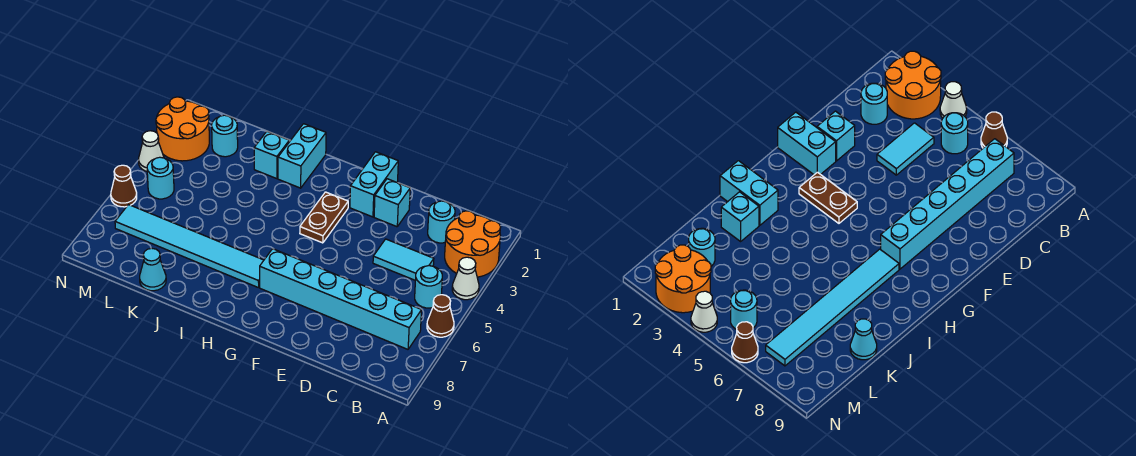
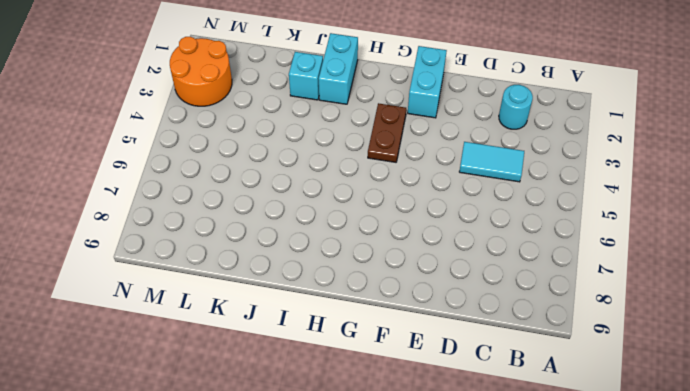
none -> orange round brick A2:B3 level 1
none -> white cone A4 level 1
none -> brown cone A6 level 1

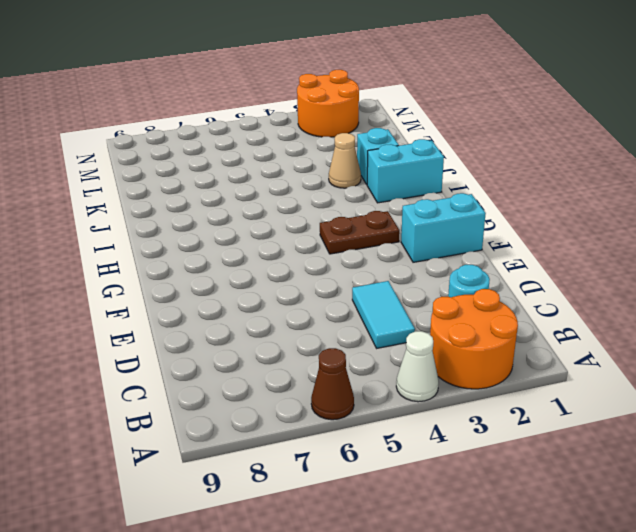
tan cone J3 level 1 -> none
none -> cyan round brick B5 level 1
none -> cyan brick B7:G7 level 1
none -> cyan brick E2 level 1

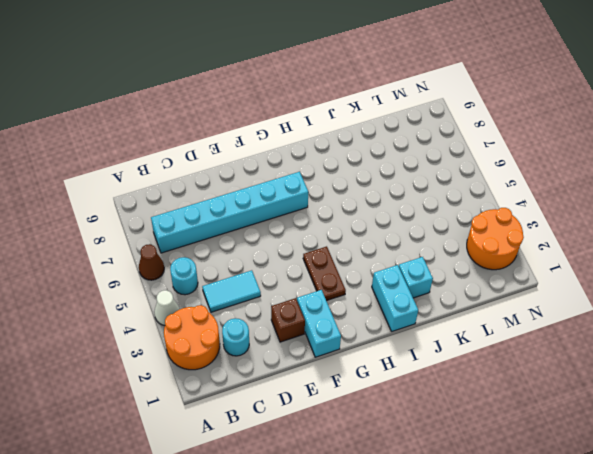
brown brick E2 level 1 -> cyan brick E2 level 1
none -> cyan tile H7:M7 level 1
none -> cyan cone K9 level 1
none -> cyan round brick L2 level 1

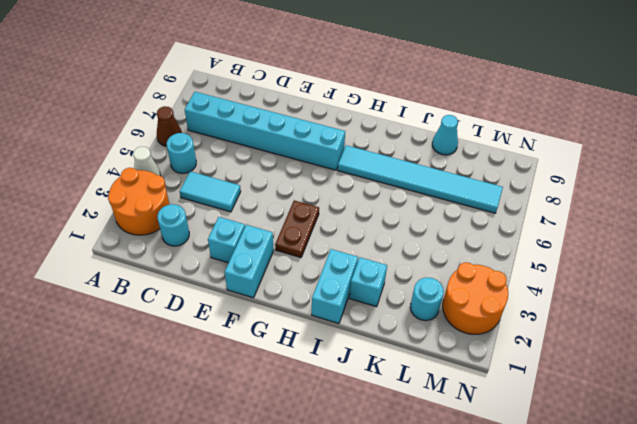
none -> cyan round brick M5 level 1
none -> white cone N4 level 1
none -> brown cone N6 level 1

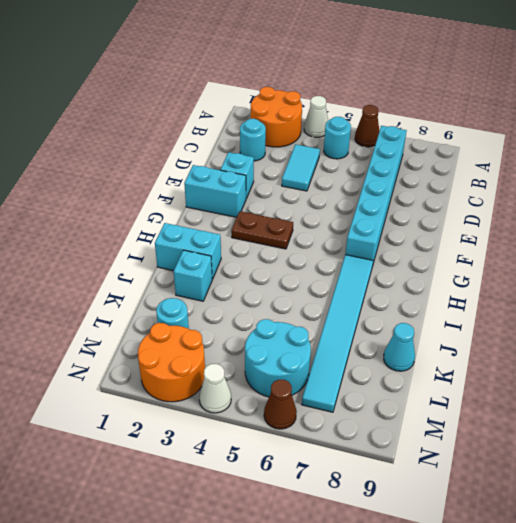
cyan round brick L5:M6 level 1 -> cyan round brick M5 level 1

